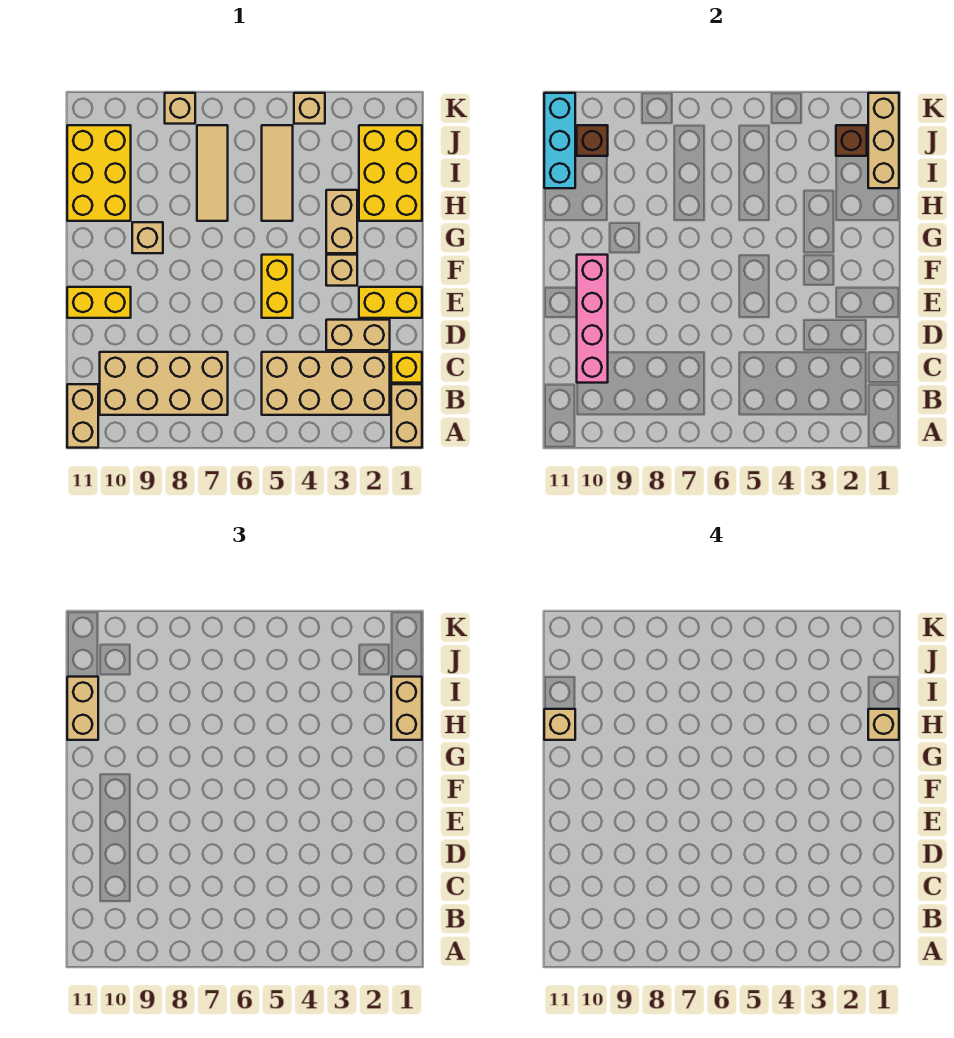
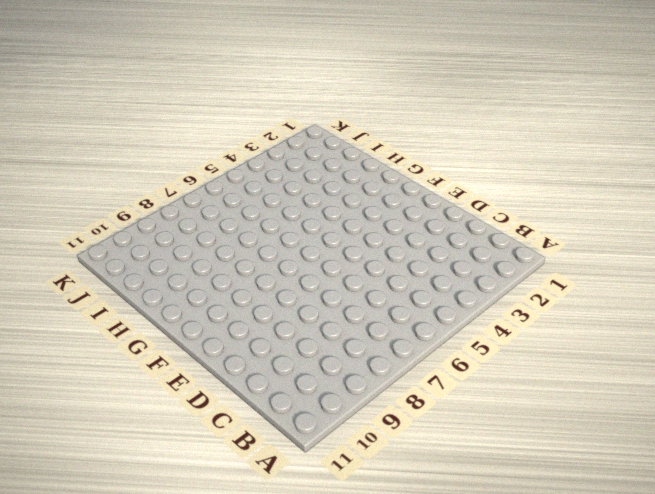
none -> tan brick A1:B1 level 1
none -> tan brick A11:B11 level 1
none -> tan brick B2:C5 level 1

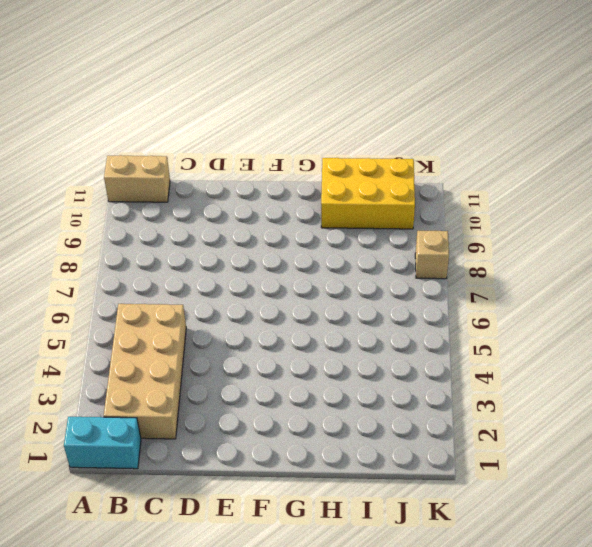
cyan brick A1:B1 level 1 -> tan brick A1:B1 level 1
none -> tan brick B7:C10 level 1
none -> yellow brick C1 level 1
none -> tan brick D2:D3 level 1

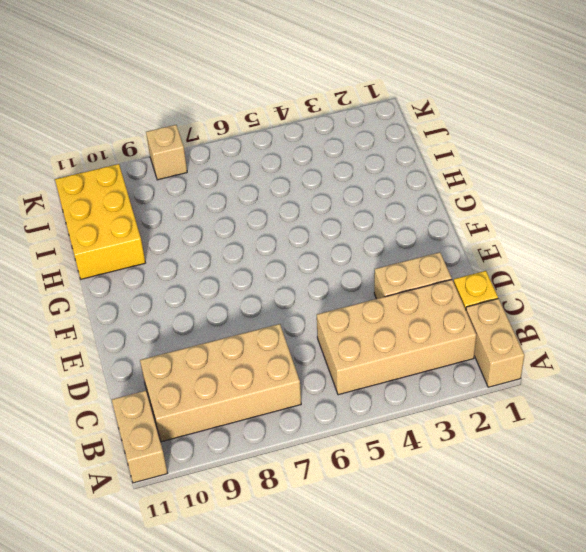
none -> yellow brick E1:E2 level 1
none -> yellow brick E5:F5 level 1
none -> yellow brick E10:E11 level 1

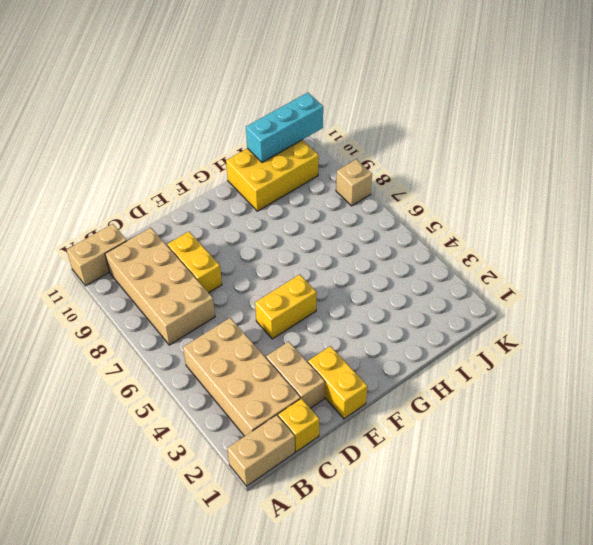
yellow brick D8:D9 level 1 -> yellow brick E10:E11 level 1
none -> tan brick F3 level 1
none -> tan brick G3:H3 level 1
none -> tan brick G9 level 1

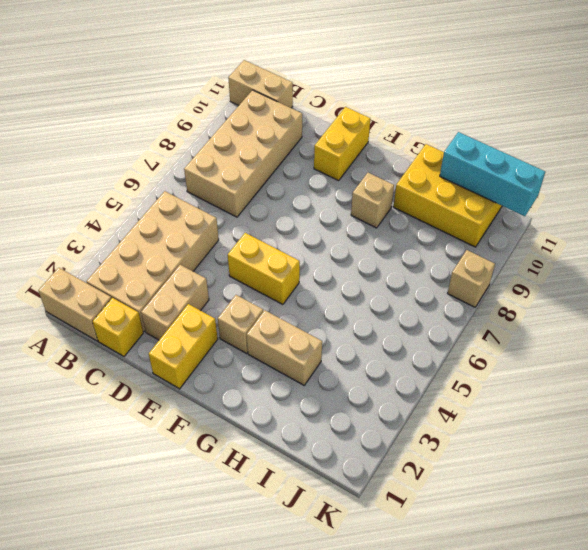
none -> yellow brick H1:J2 level 1
none -> tan tile H5:J5 level 1
none -> tan tile H7:J7 level 1

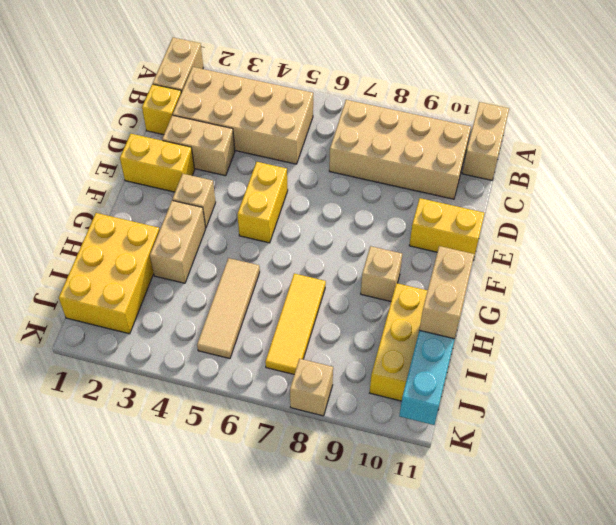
yellow tile H7:J7 level 1 -> tan tile H7:J7 level 1
none -> tan brick K4 level 1
none -> pink brick C10:F10 level 2
none -> tan brick I1:K1 level 2

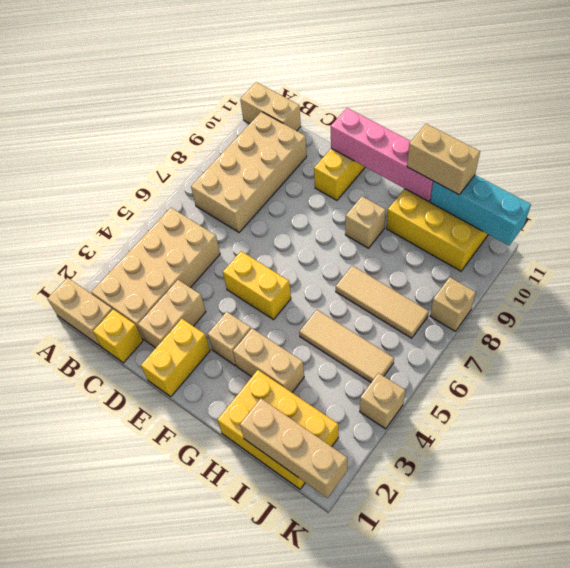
pink brick E11:H11 level 2 -> pink brick C10:F10 level 2
none -> brown brick J2 level 2
none -> brown brick J10 level 2
none -> tan brick H1:I1 level 3

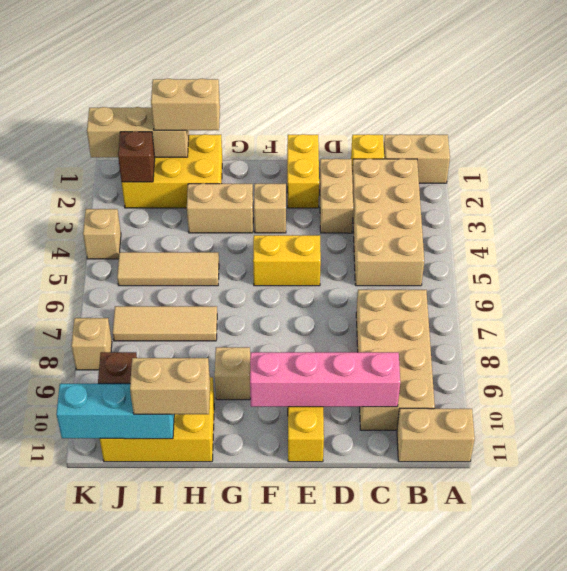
none -> tan brick H1 level 4
none -> tan brick H11 level 4

